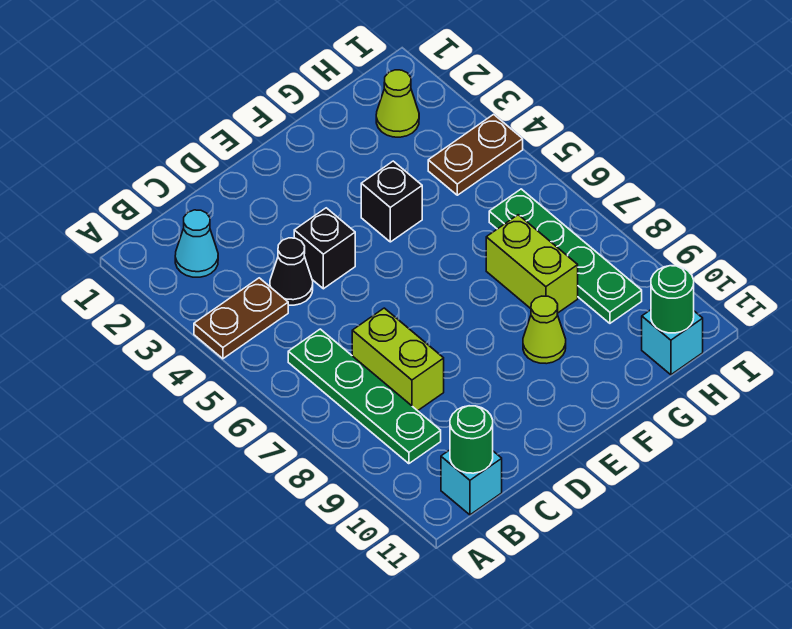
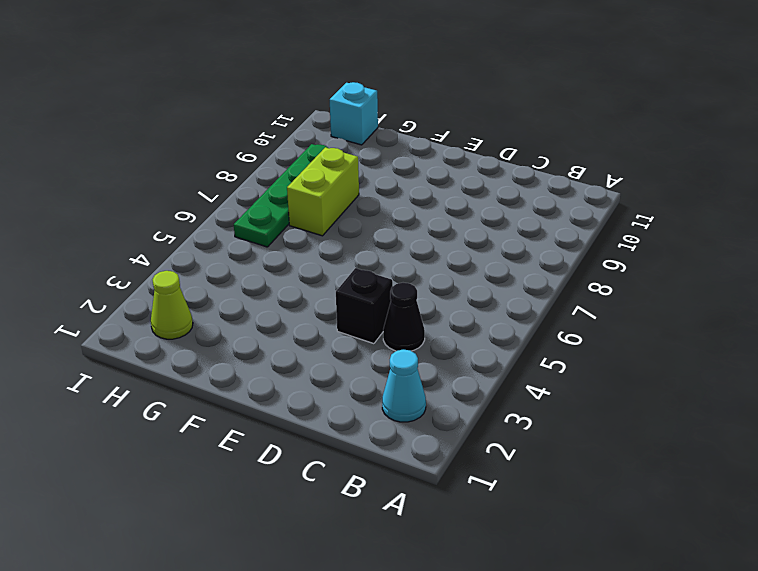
none -> brown plate A4:B4 level 1
none -> green plate B6:B9 level 1
none -> cyan brick B11 level 1

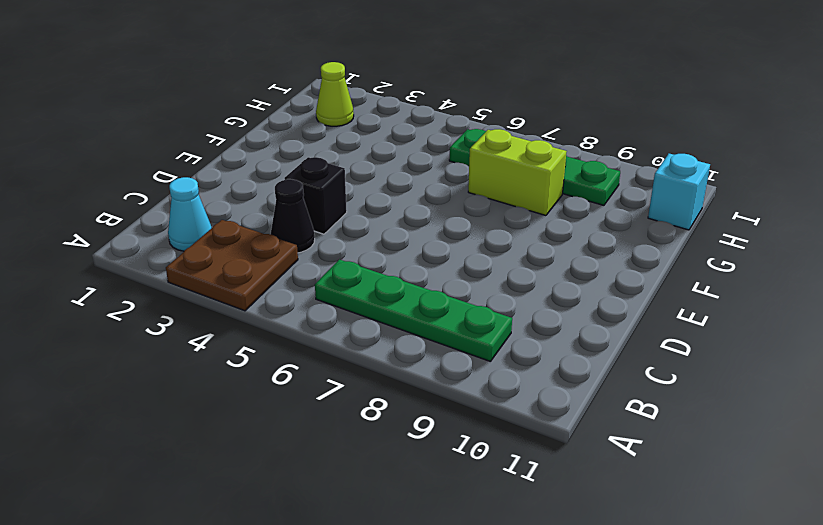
brown plate A3:B4 level 1 -> brown plate A4:B4 level 1
none -> cyan brick B11 level 1
none -> lime brick C7:C8 level 1
none -> black brick F4 level 1

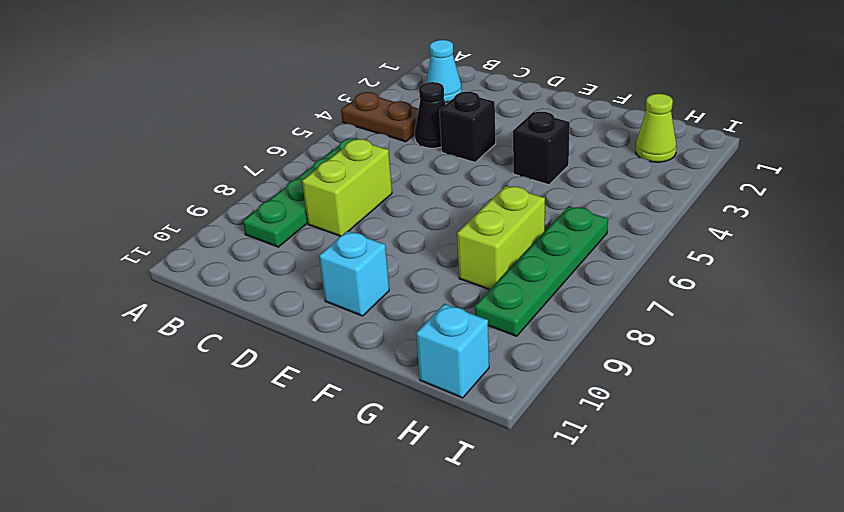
cyan brick E10 level 1 -> cyan brick B11 level 1
none -> lime cone F9 level 1
none -> brown plate H4:I4 level 1
none -> green round brick B11 level 2

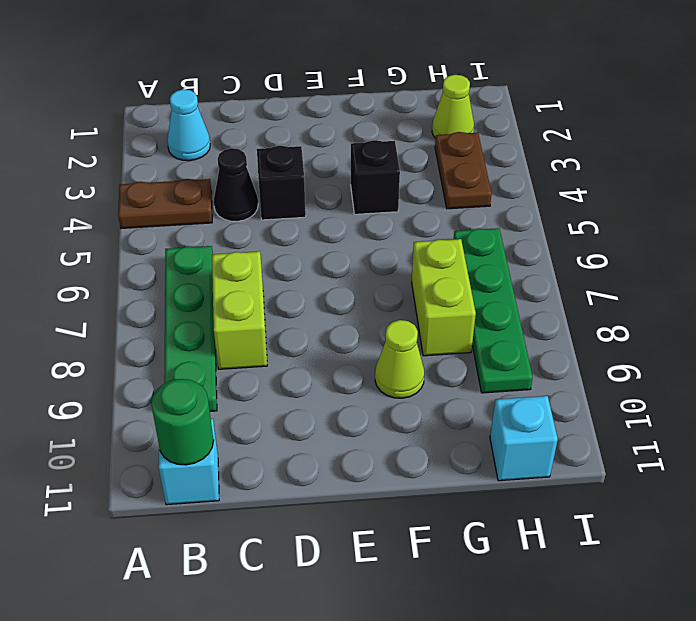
brown plate H3:H4 level 1 -> brown plate H4:I4 level 1
none -> green round brick H11 level 2

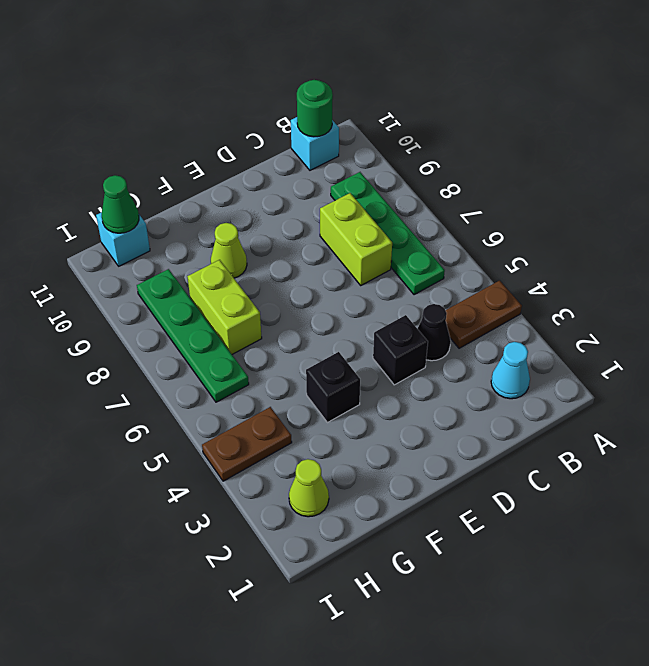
green cone H11 level 2 -> green round brick H11 level 2

